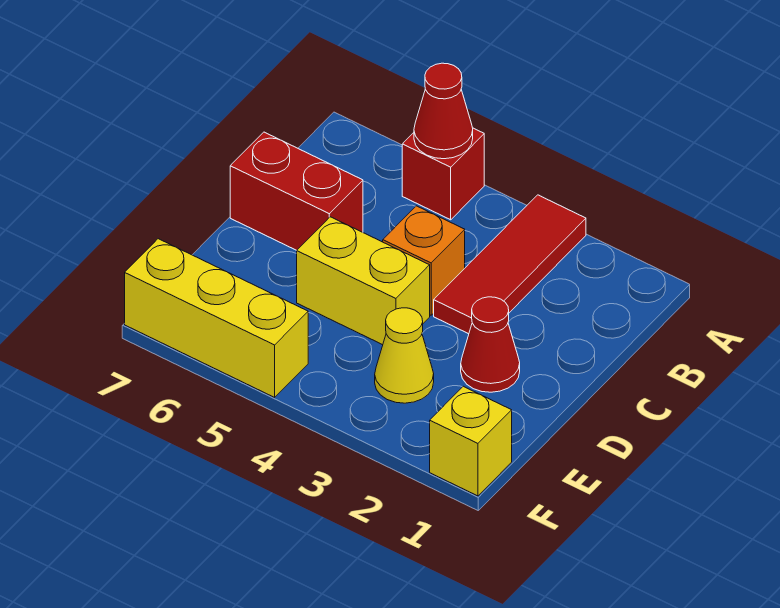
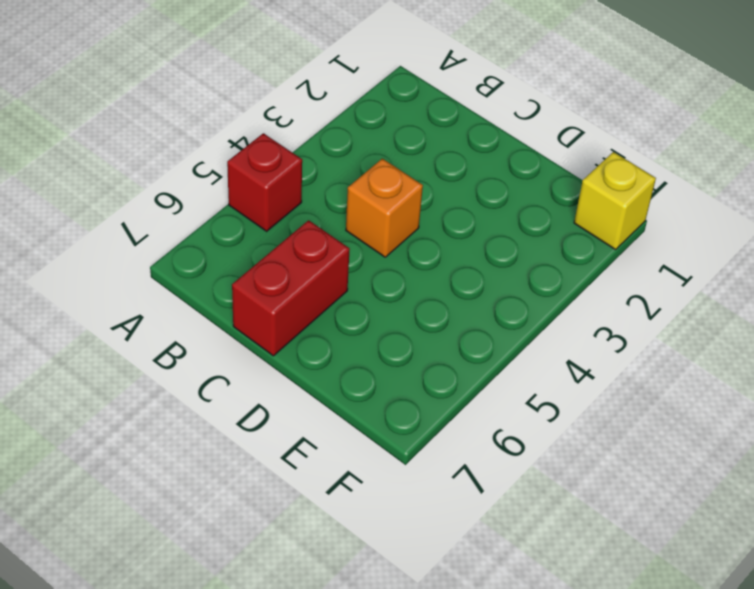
none -> red tile A3:C3 level 1
none -> red cone D2 level 1

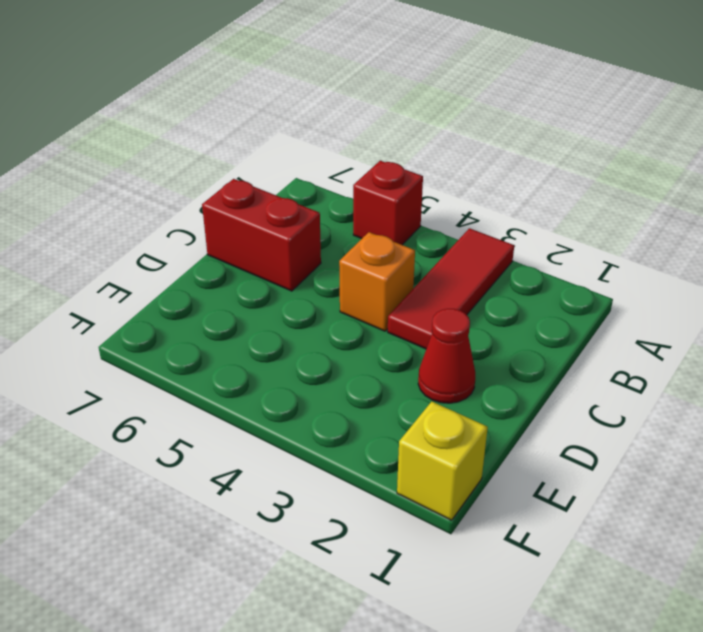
none -> yellow brick D4:D5 level 1
none -> yellow cone E3 level 1

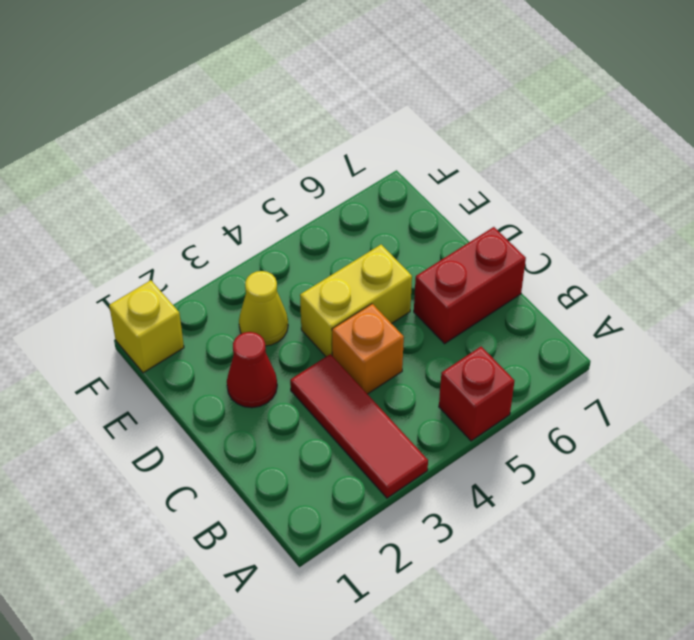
none -> yellow brick F5:F7 level 1
none -> red cone A5 level 2

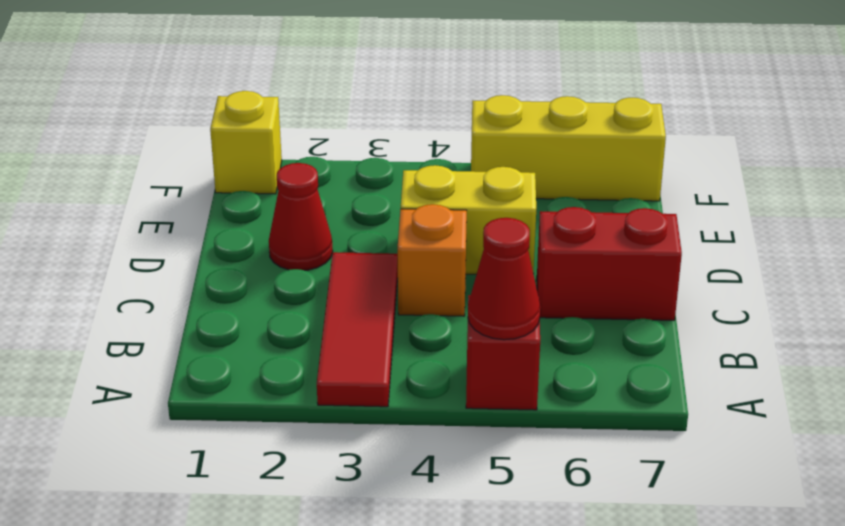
none -> yellow cone E3 level 1

